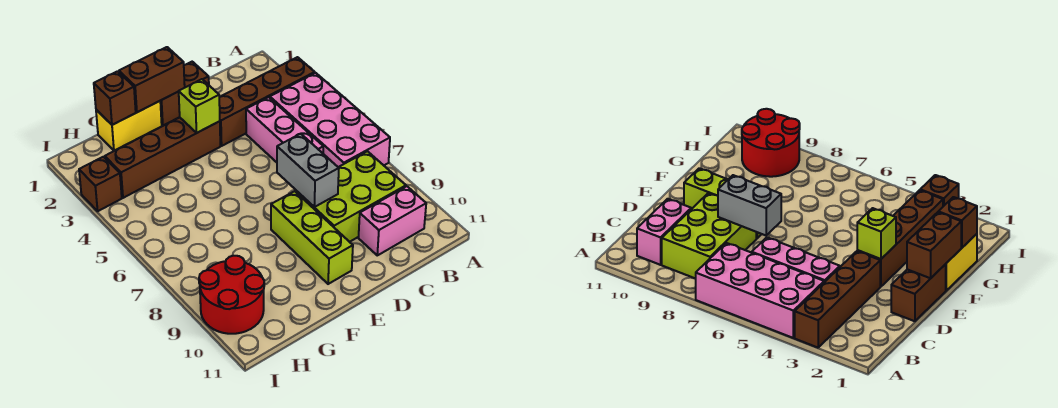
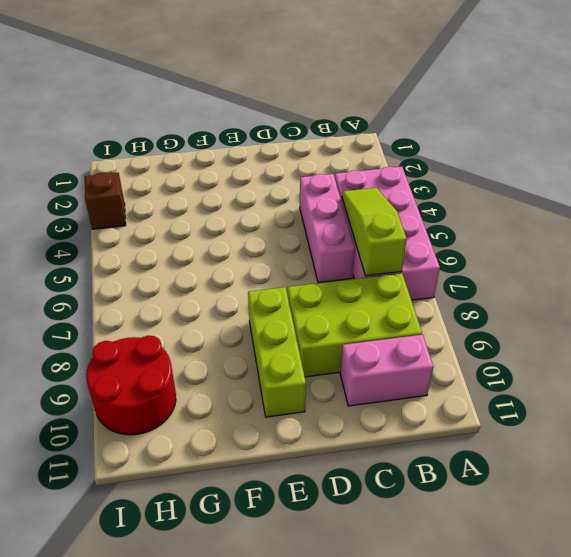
lime slope B5:B7 level 2 top 7 -> none
none -> brown brick A3:D3 level 1
none -> brown brick D1:E1 level 1
none -> brown brick E3:H3 level 1

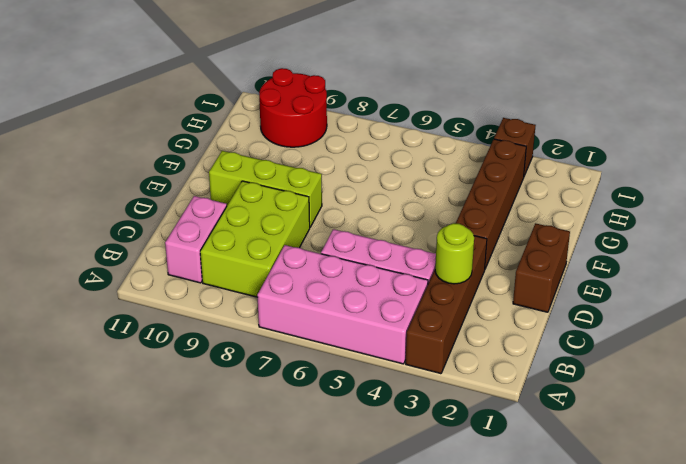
lime round brick C3 level 2 -> none
none -> yellow brick F1:G1 level 1
none -> grey brick D7:D8 level 2
none -> brown brick E1:F1 level 2

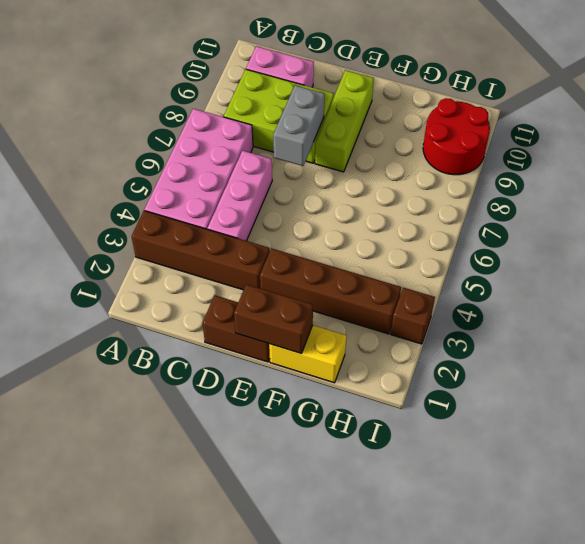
none -> lime brick E3 level 2
none -> brown brick G1 level 2

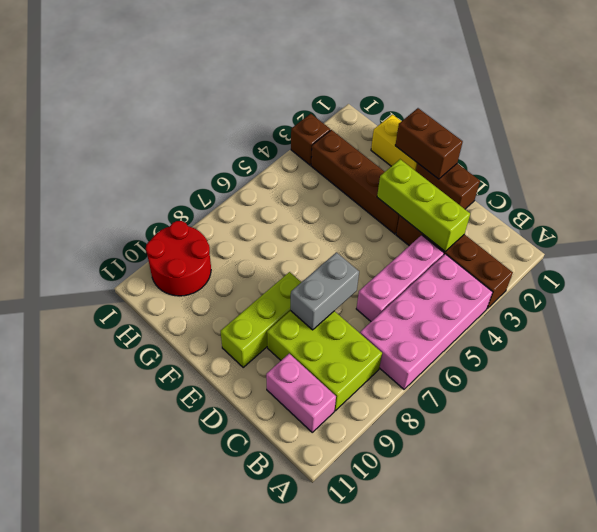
lime brick C3:E3 level 2 -> lime brick E3 level 2
none -> brown brick G1 level 2

